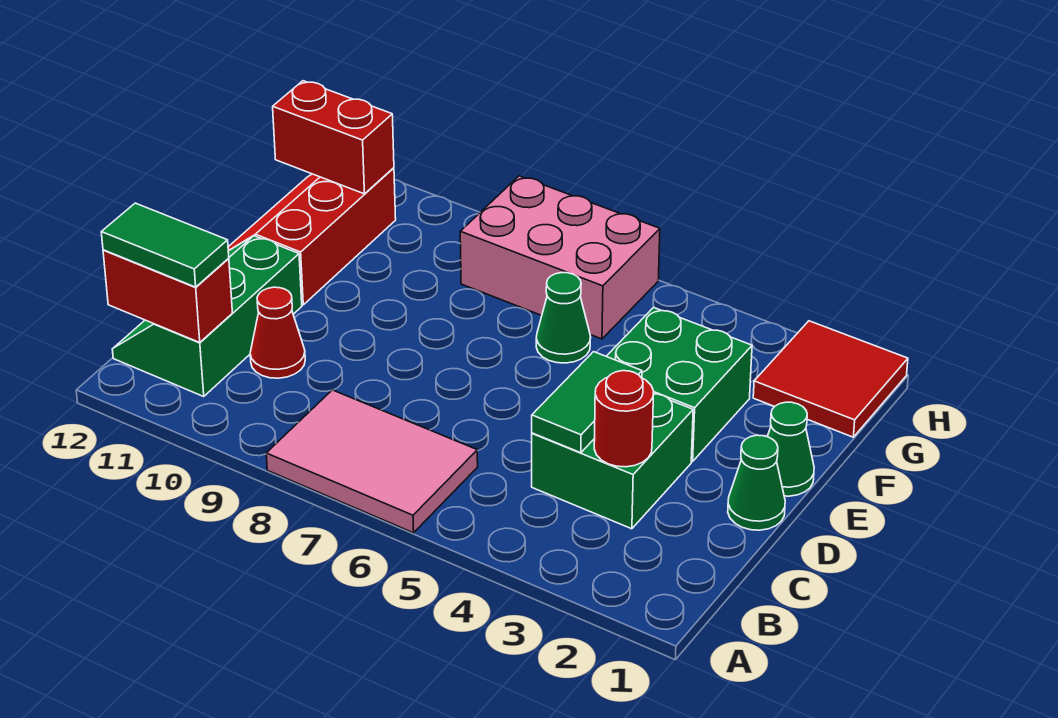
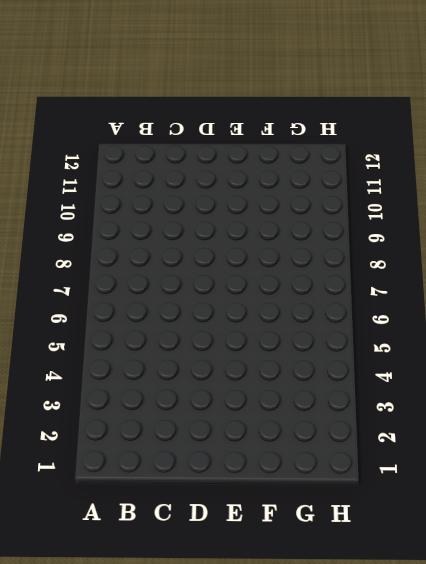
none -> pink tile A6:B8 level 1
none -> green slope B11:D12 level 1 top 11
none -> green brick C3:D4 level 1

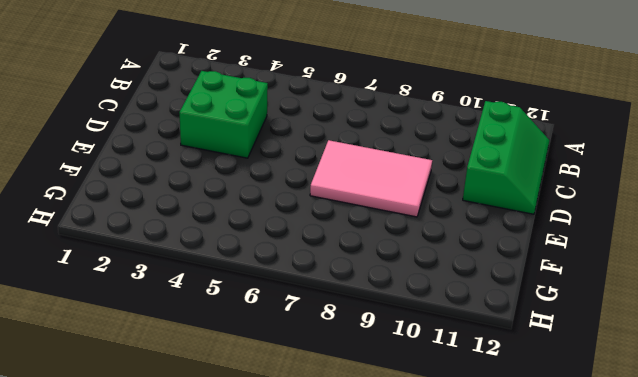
pink tile D7:E9 level 1 -> pink tile A6:B8 level 1
none -> red cone C10 level 1
none -> green cone D1 level 1
none -> green cone E1 level 1

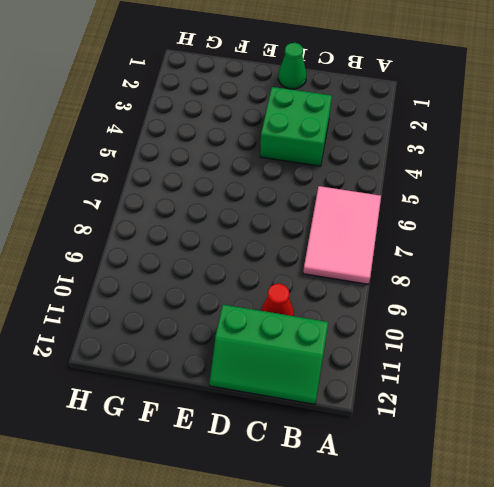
none -> green cone E1 level 1
none -> green brick E3:F4 level 1
none -> red slope E11:G12 level 1 top 11

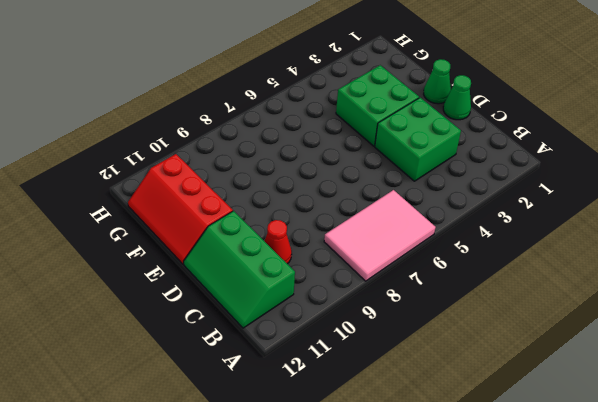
none -> green cone F6 level 1
none -> red tile G1:H2 level 1
none -> pink brick G6:H8 level 1

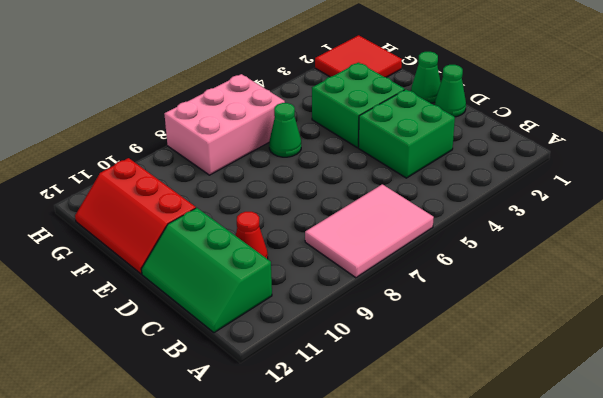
none -> red brick B11:B12 level 2
none -> red round brick C3 level 2
none -> green tile C4:D4 level 2

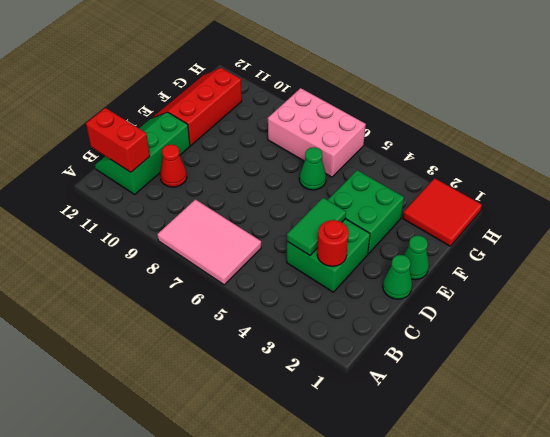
none -> red brick G11:G12 level 2
none -> green tile B11:B12 level 3

